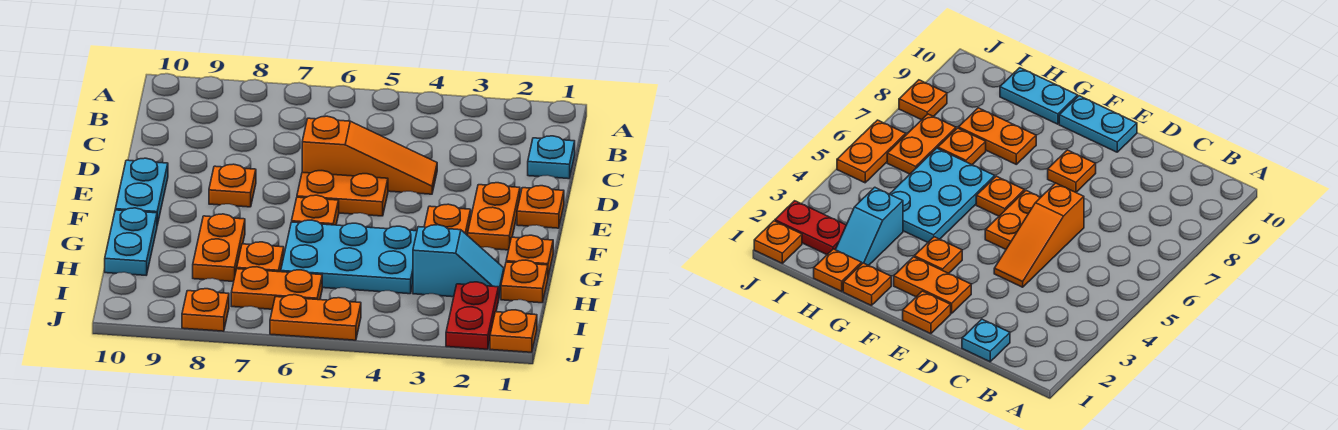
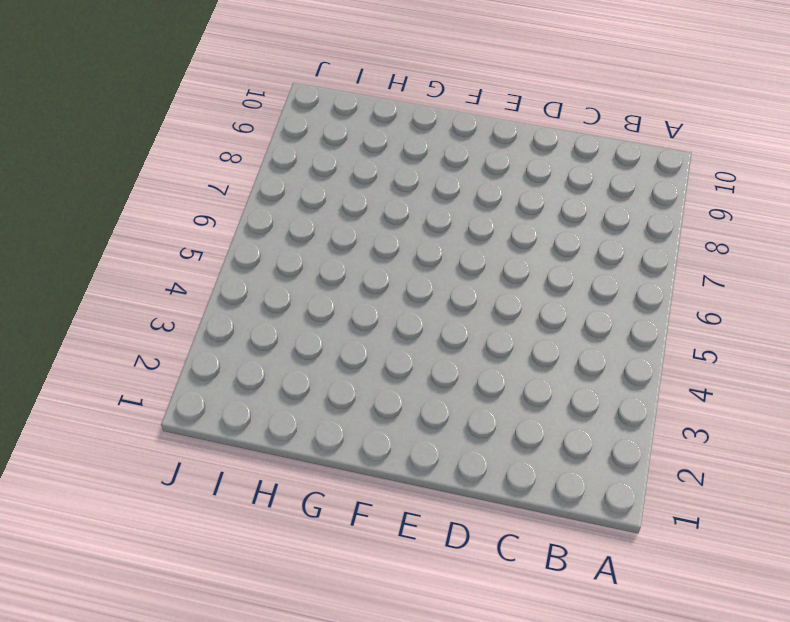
none -> cyan plate C1 level 1
none -> orange slope D4:D6 level 1 top 6
none -> orange plate E1 level 1

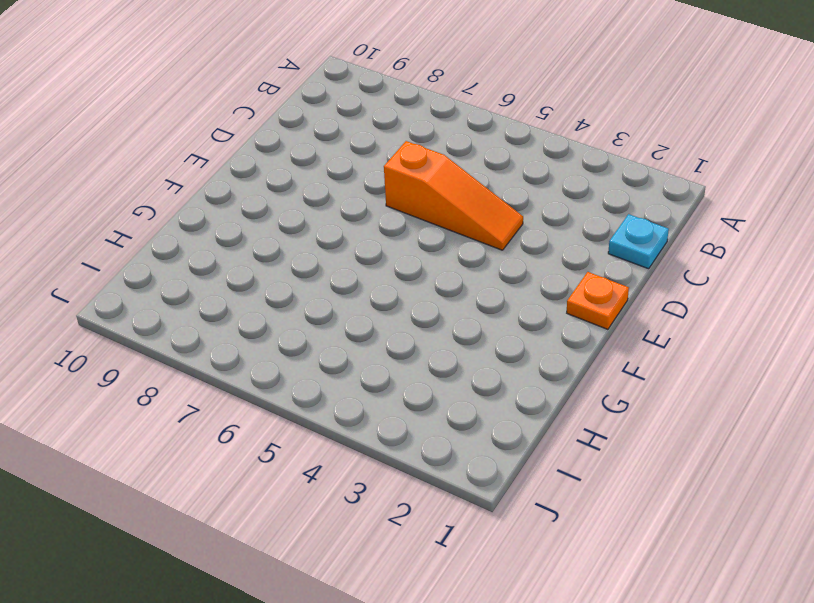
none -> orange plate E2:F2 level 1
none -> orange plate E5:E6 level 1
none -> orange plate E8 level 1

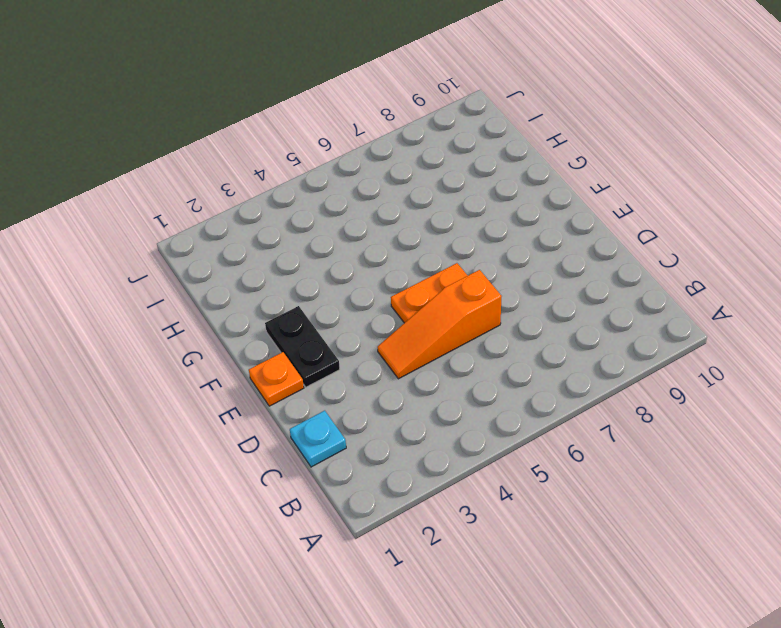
black plate E2:F2 level 1 -> orange plate E2:F2 level 1
none -> orange plate E8 level 1
none -> cyan plate E10:F10 level 1
none -> orange plate F3 level 1

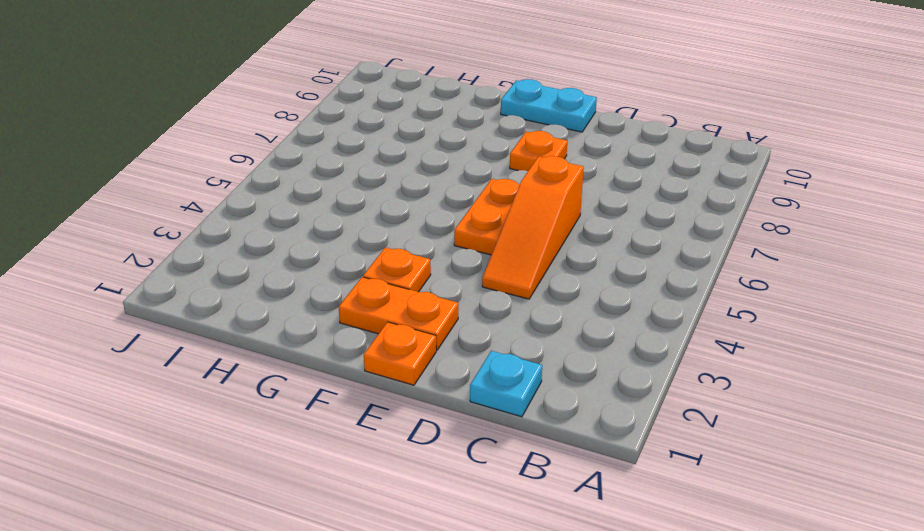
none -> orange plate F6 level 1
none -> orange plate G1 level 1
none -> cyan plate G4:H6 level 1

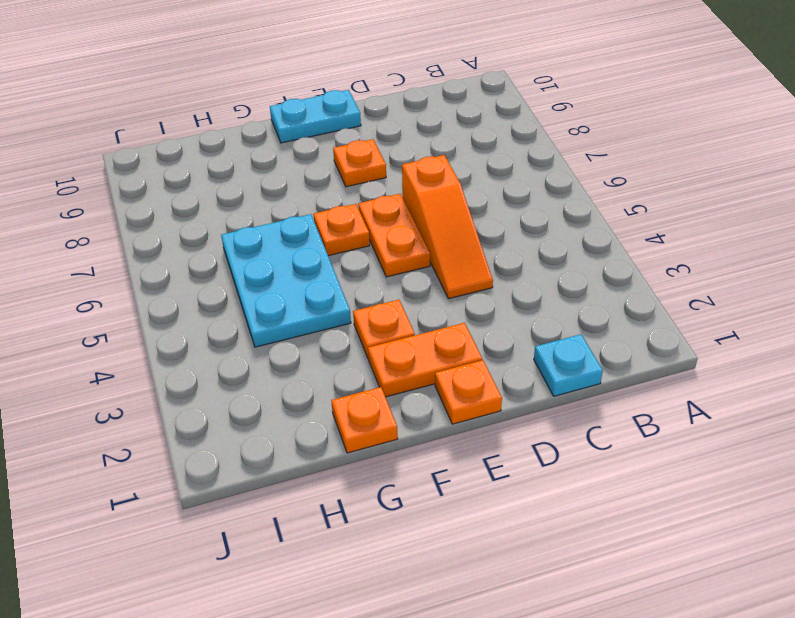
none -> orange plate G8:H8 level 1
none -> cyan plate G10:H10 level 1
none -> orange plate H1 level 1

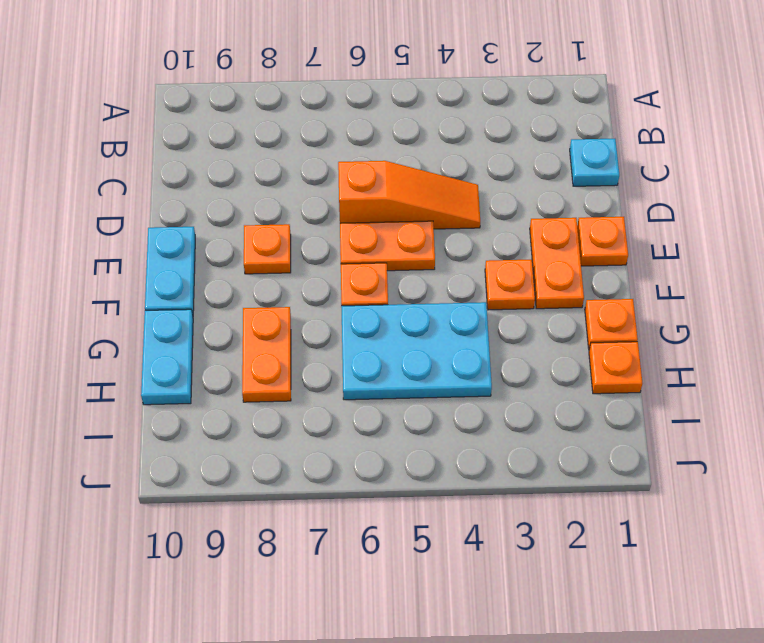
none -> cyan slope H2:H3 level 1 top 3
none -> orange plate H7 level 1
none -> red plate I2:J2 level 1

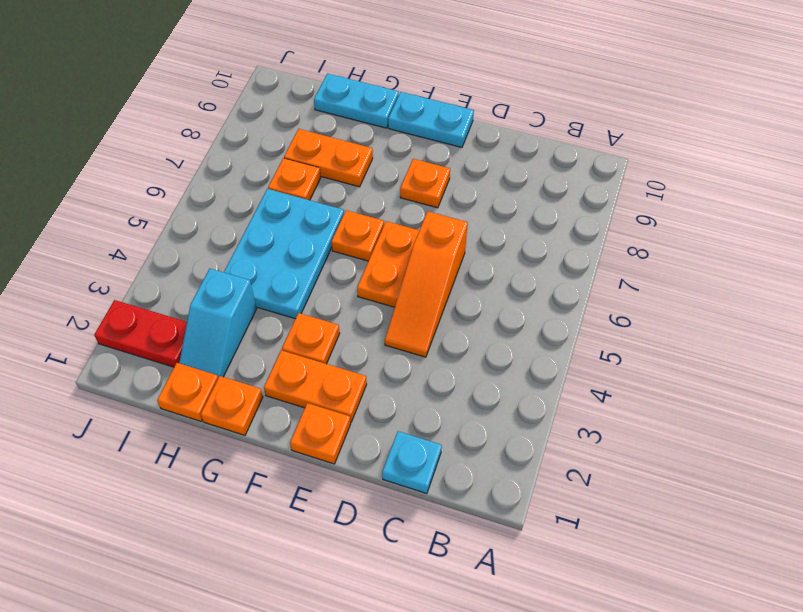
none -> orange plate I6:I7 level 1
none -> orange plate J1 level 1
none -> orange plate J5:J6 level 1

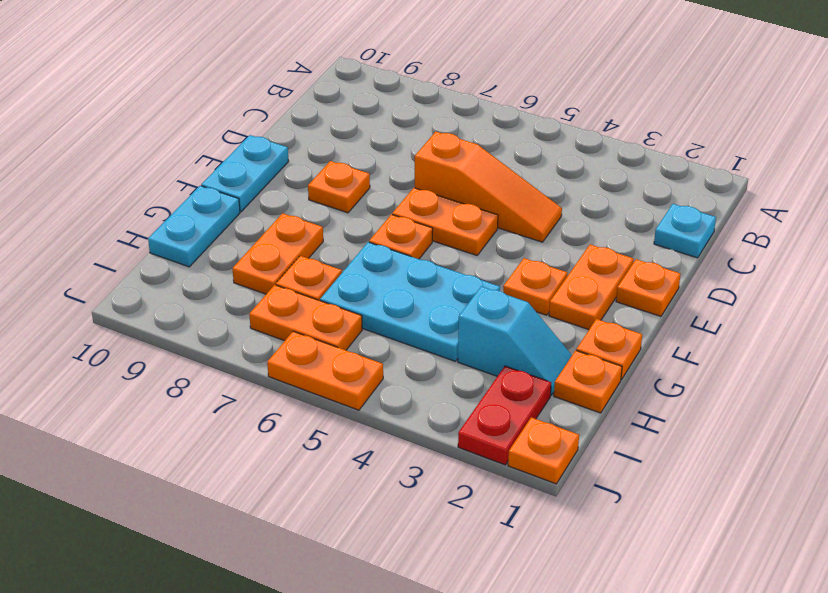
none -> orange plate J8 level 1

